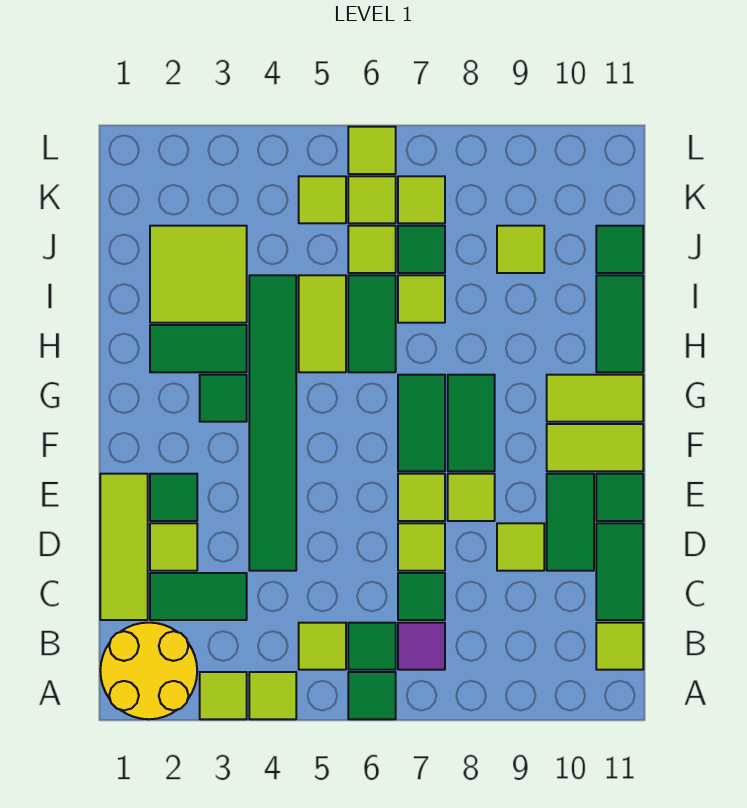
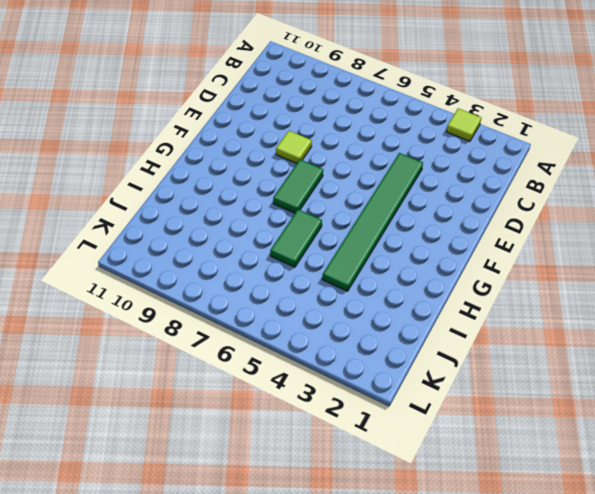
none -> yellow round brick A1:B2 level 1
none -> lime tile A4 level 1
none -> green tile A6 level 1
none -> lime tile B5 level 1

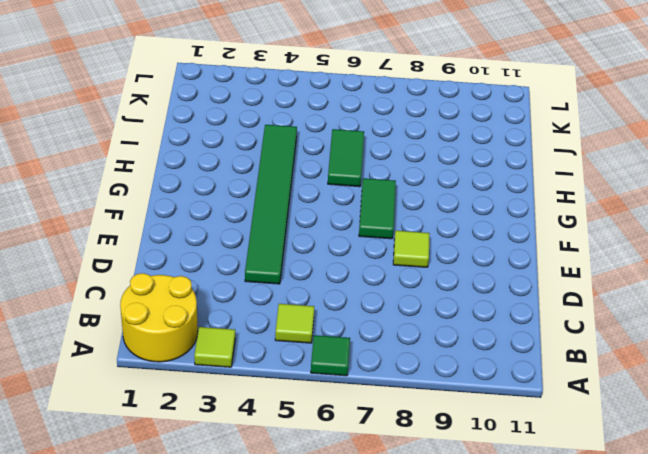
none -> lime tile A4 level 1
none -> green tile B6 level 1
none -> purple tile B7 level 1
none -> lime tile B11 level 1

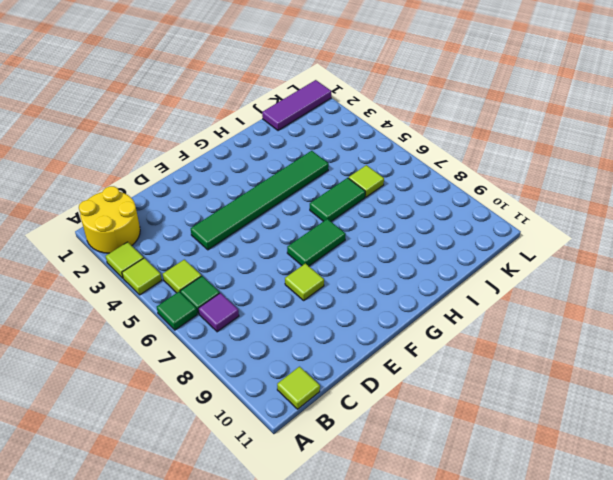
purple tile J1:L1 level 1 -> none
none -> lime tile C1:E1 level 1
none -> green tile C2:C3 level 1
none -> green tile C7 level 1
none -> green tile C11:D11 level 1

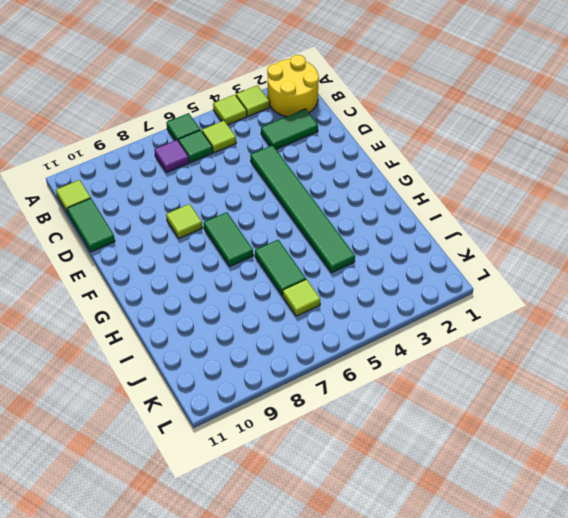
none -> lime tile C1:E1 level 1
none -> green tile C7 level 1
none -> lime tile D2 level 1
none -> lime tile D7 level 1

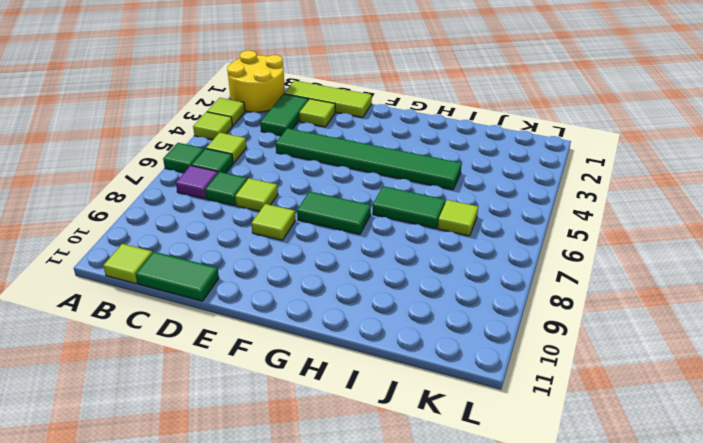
none -> lime tile D9 level 1
none -> green tile D10:E10 level 1
none -> green tile E2 level 1
none -> lime tile E7 level 1

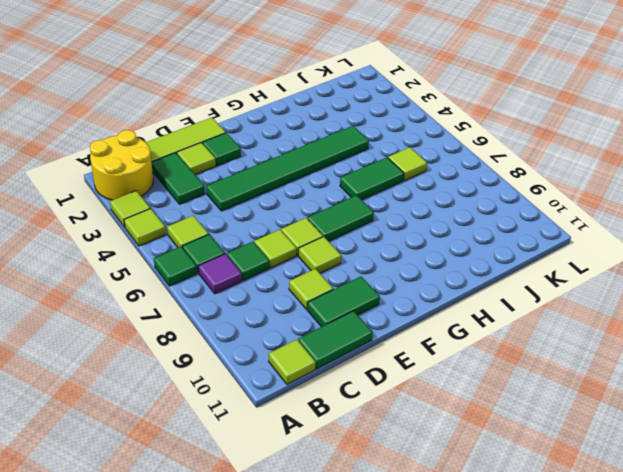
none -> green tile E11 level 1
none -> green tile F8:G8 level 1
none -> lime tile F10:F11 level 1
none -> green tile G3 level 1

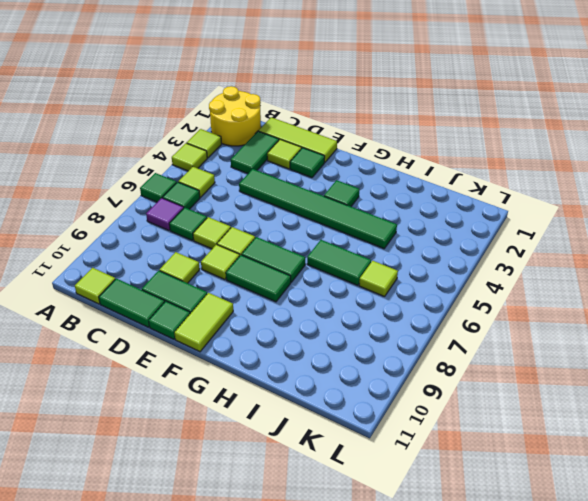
none -> lime tile G10:G11 level 1
none -> green tile H2:H3 level 1
none -> lime tile H5:I5 level 1
none -> green tile H11:I11 level 1

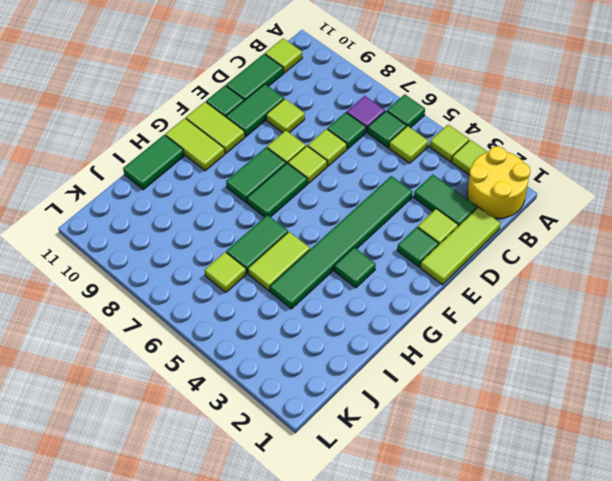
none -> green tile H2:H3 level 1
none -> lime tile I2:J3 level 1
none -> lime tile I7 level 1
none -> green tile J7 level 1

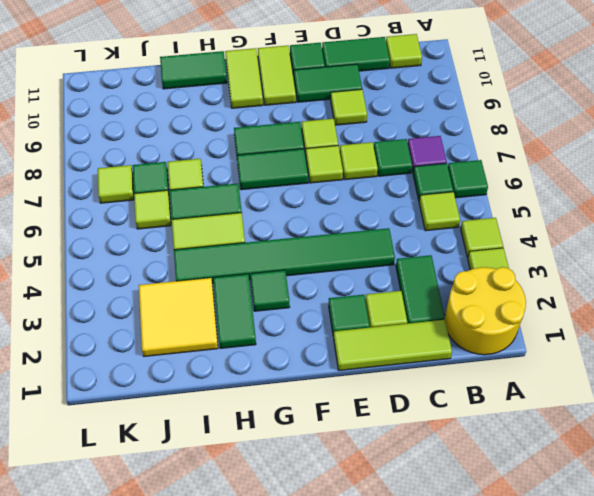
yellow tile I2:J3 level 1 -> lime tile I2:J3 level 1
none -> lime tile J9 level 1
none -> green tile J11 level 1
none -> lime tile K5 level 1
none -> lime tile K6 level 1

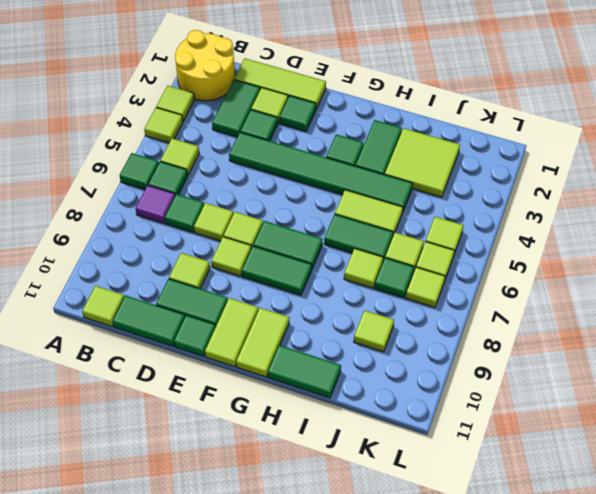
green tile D3 level 1 -> green tile J11 level 1
none -> lime tile L6 level 1

